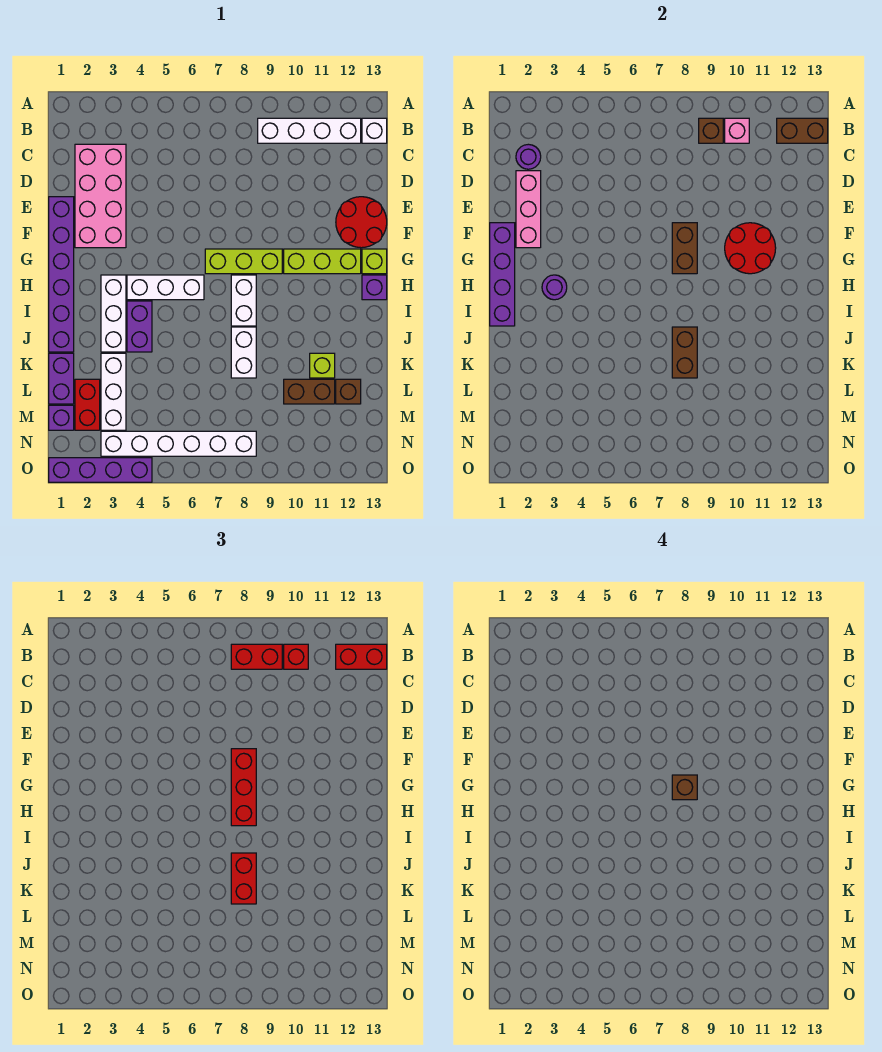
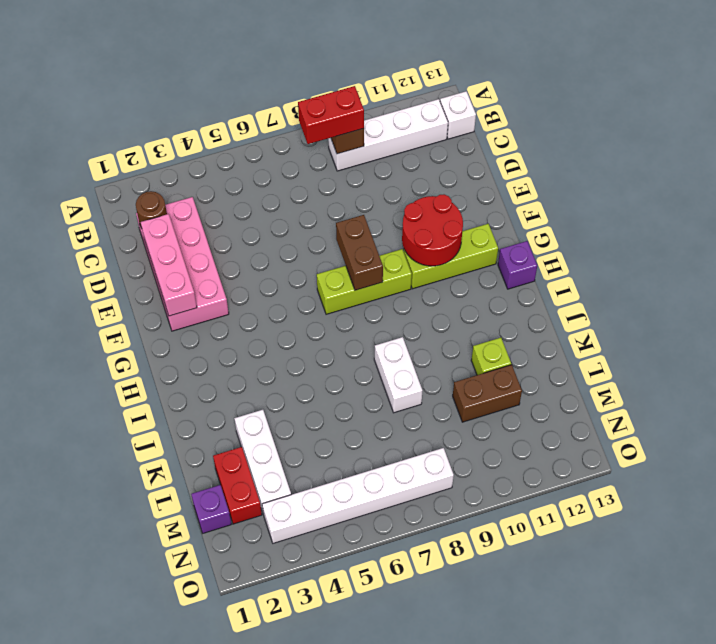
brown round brick C2 level 2 -> purple round brick C2 level 2
none -> purple brick E1:J1 level 1
none -> red round brick E12:F13 level 1
none -> lime brick G13 level 1
none -> white brick H3:J3 level 1

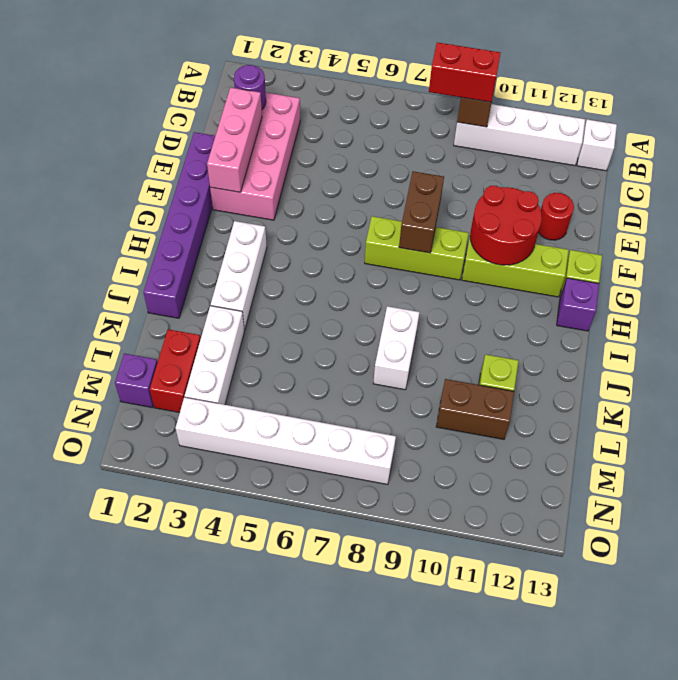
red round brick E12 level 1 -> red round brick E12:F13 level 1
none -> white brick H4:H6 level 1
none -> white brick H8:I8 level 1
none -> purple brick I4:J4 level 1
none -> purple brick K1:L1 level 1

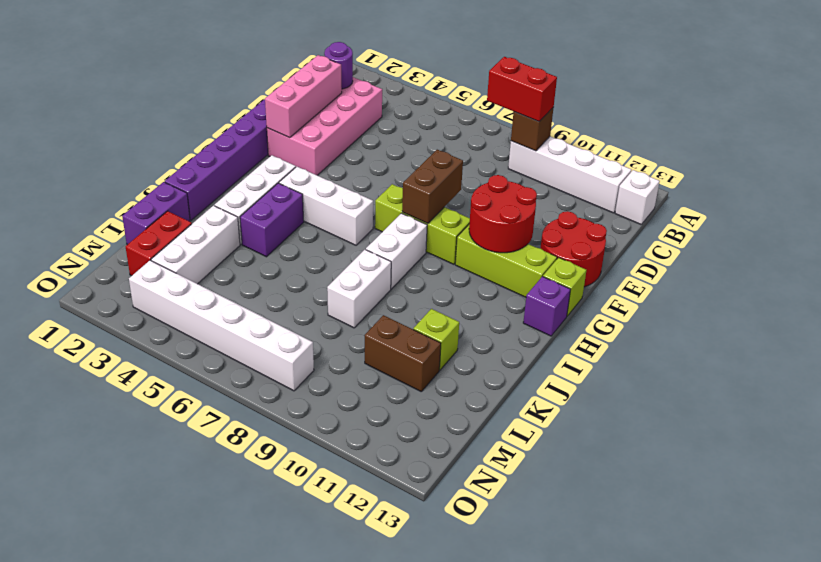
none -> brown brick L12 level 1
none -> purple brick M1 level 1
none -> purple brick O1:O4 level 1
none -> pink brick B10 level 2

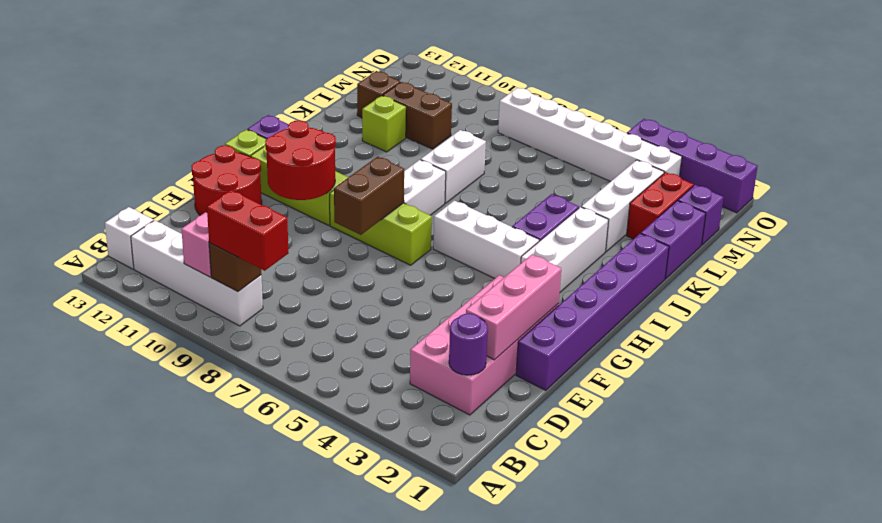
none -> brown brick B12:B13 level 2
none -> purple brick F1:I1 level 2
none -> purple round brick H3 level 2
none -> brown brick J8:K8 level 2

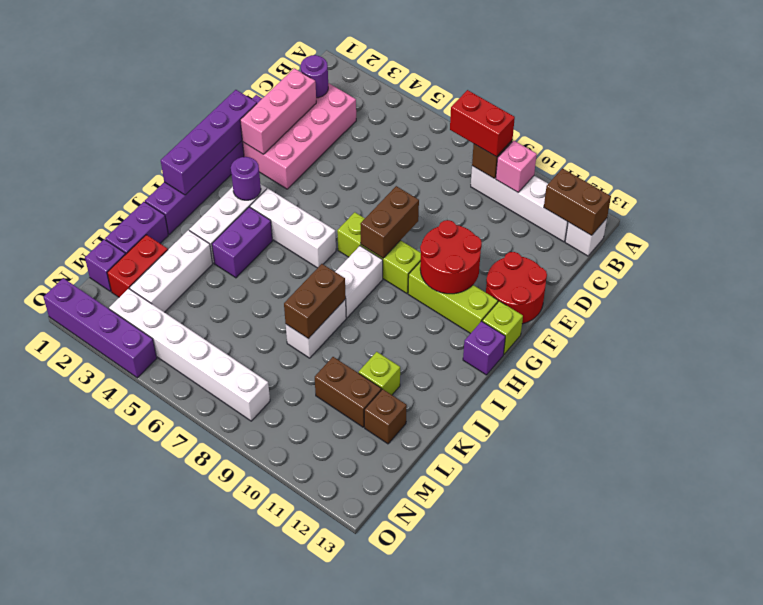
none -> red brick B10 level 3
none -> red brick B12:B13 level 3
none -> red brick F8:H8 level 3
none -> red brick J8:K8 level 3

